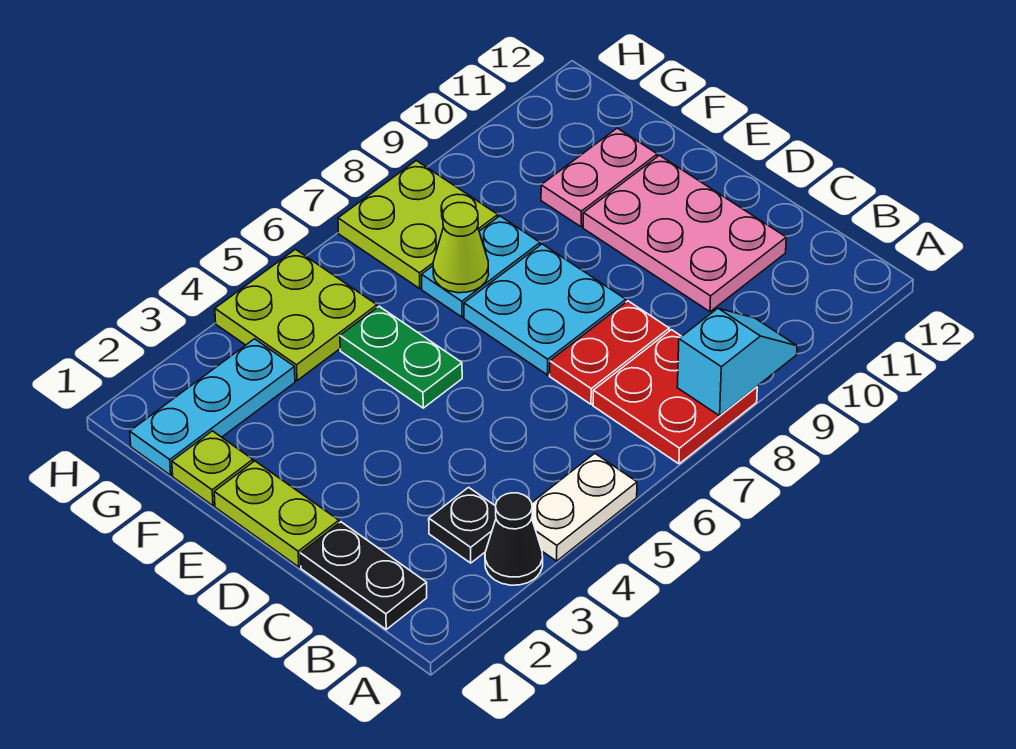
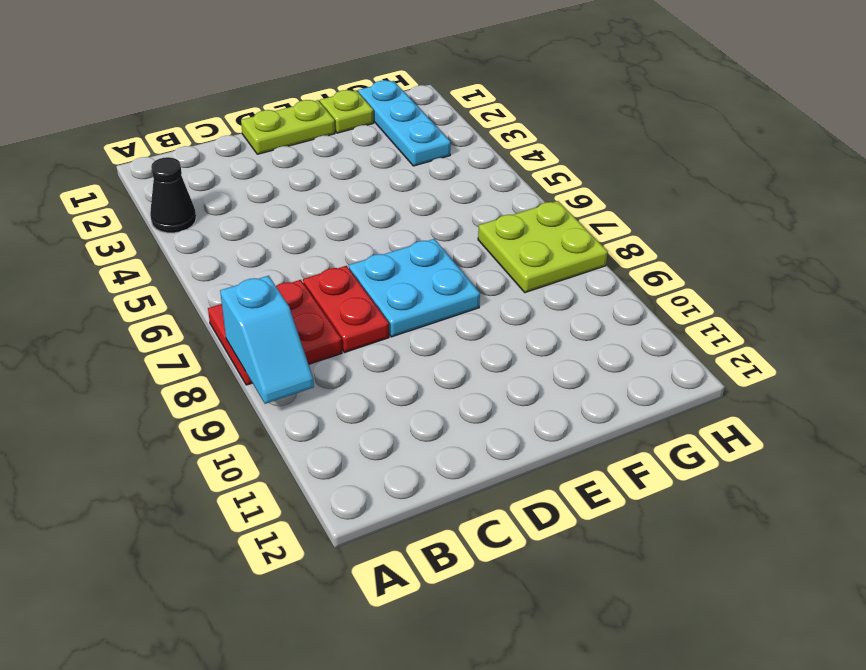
none -> white plate A4:A5 level 1
none -> black plate B1:C1 level 1
none -> black plate B3 level 1

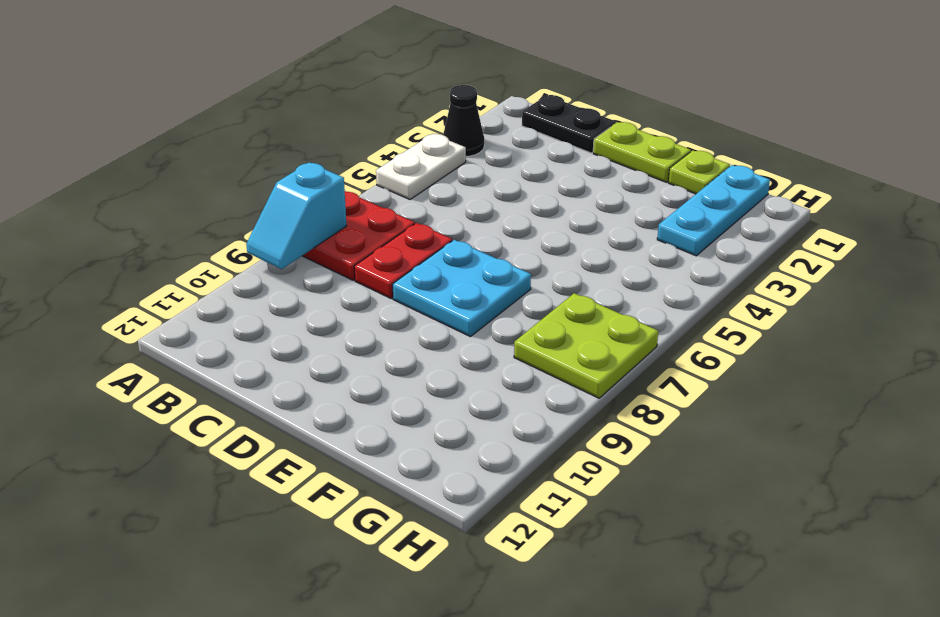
none -> black plate B3 level 1
none -> pink plate C10:E11 level 1
none -> green plate E5:F5 level 1

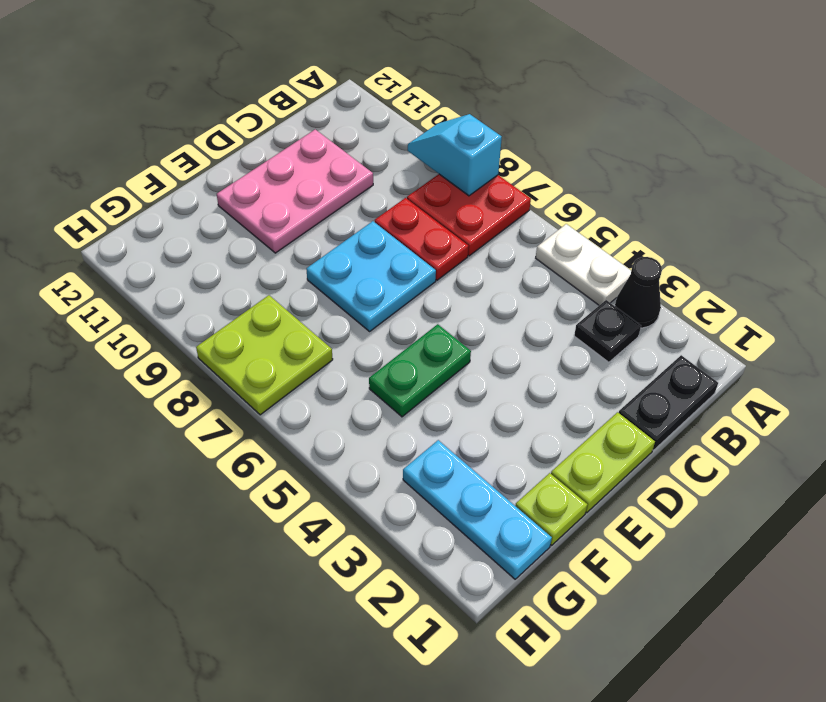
none -> cyan plate F7:F8 level 1
none -> pink plate F10:F11 level 1
none -> lime plate G4:H5 level 1

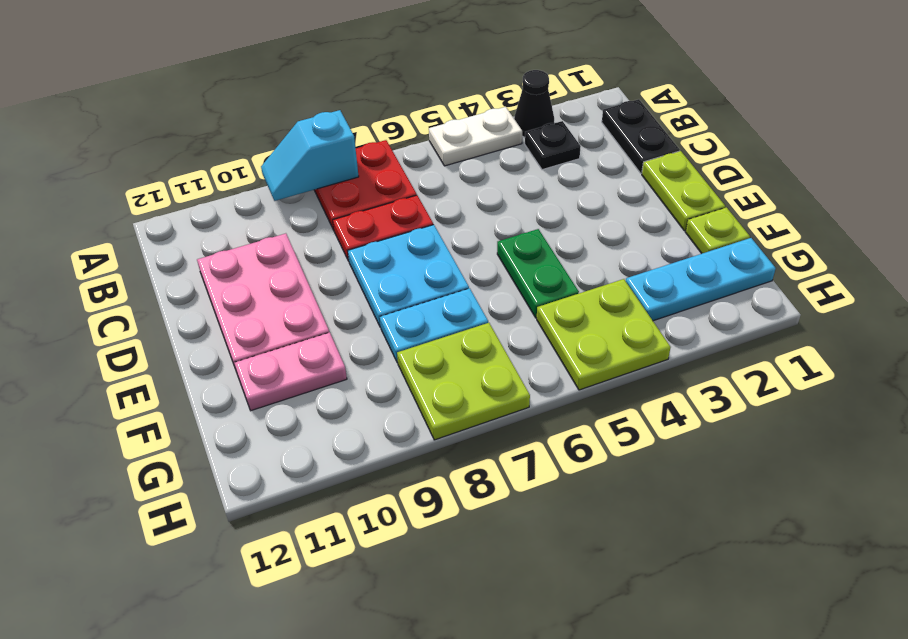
none -> lime cone F7 level 2

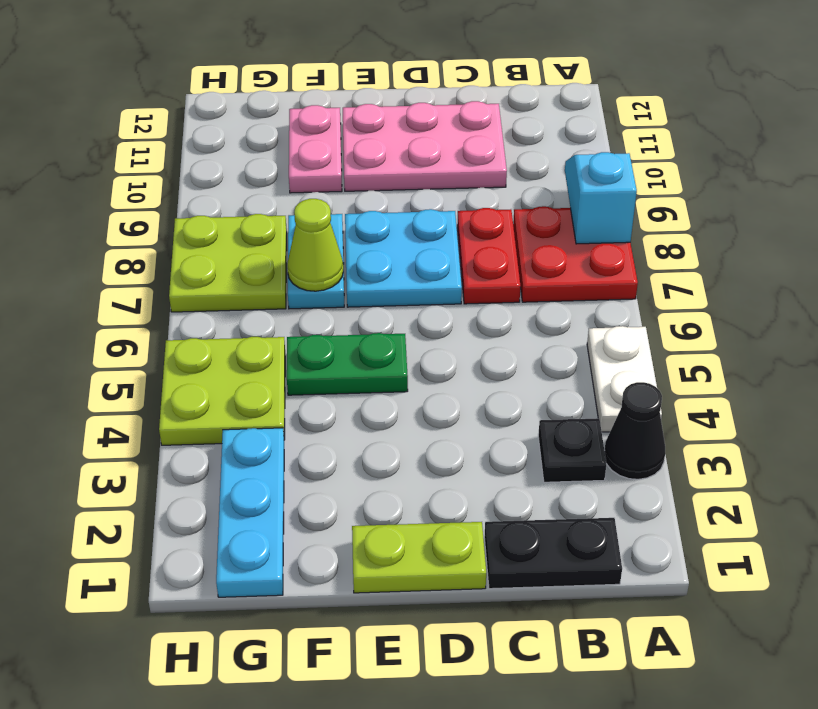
none -> lime plate F1 level 1

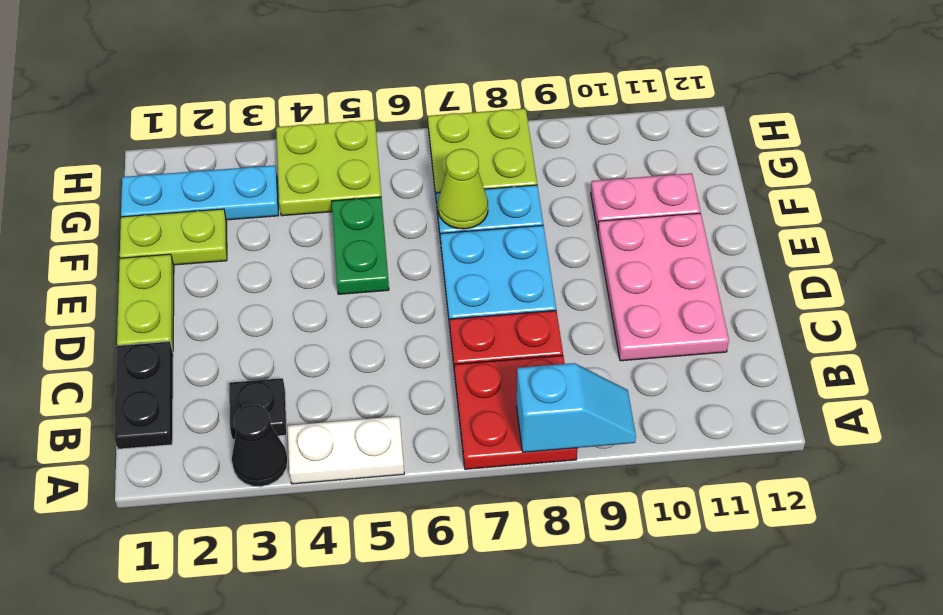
lime plate F1:F2 level 1 -> lime plate F1 level 1

